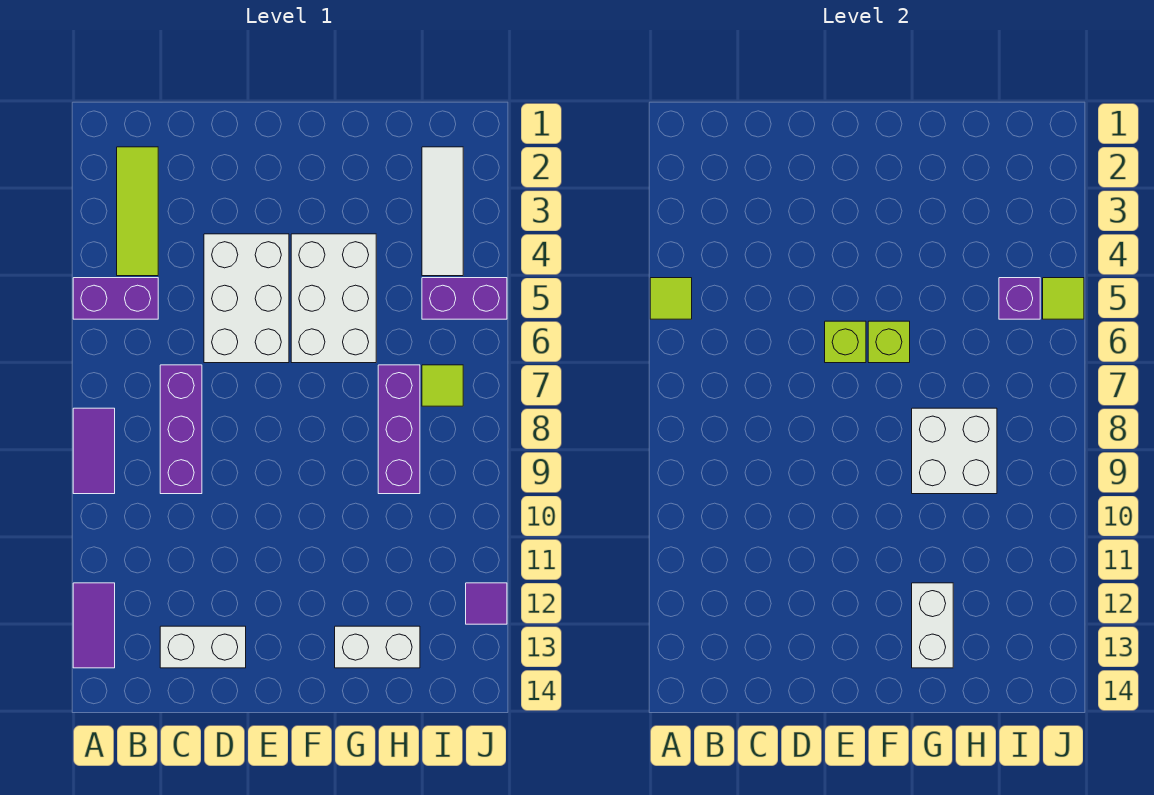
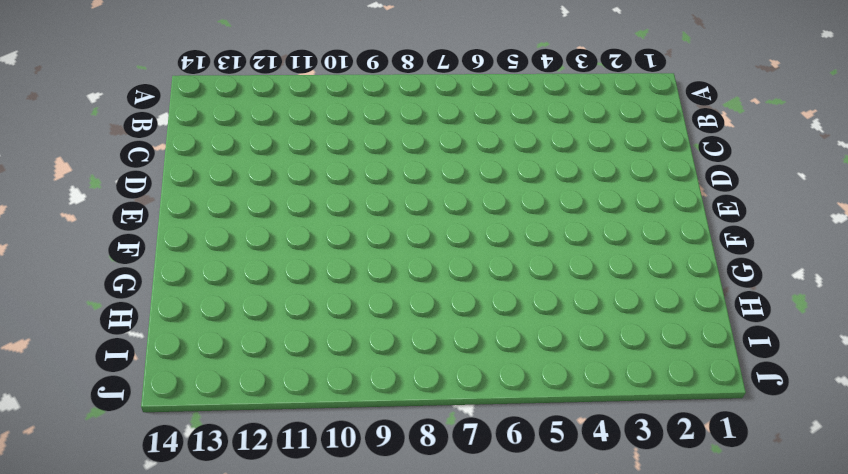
none -> purple brick A5:B5 level 1
none -> purple tile A8:A9 level 1
none -> purple tile A12:A13 level 1

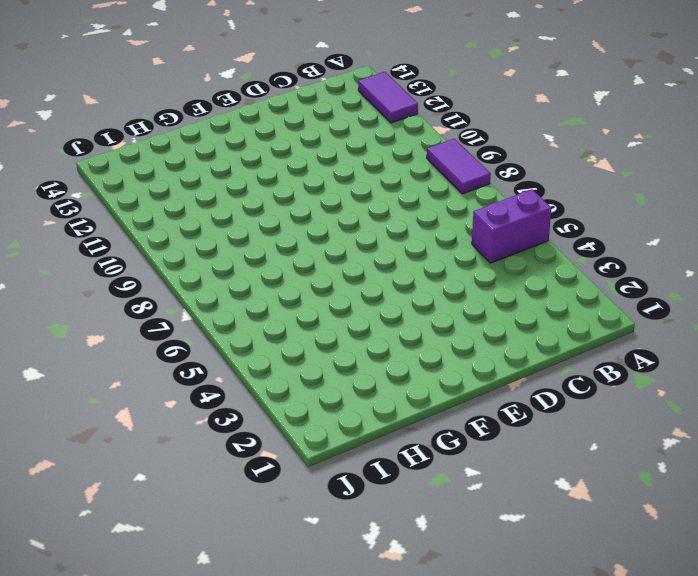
none -> lime tile B2:B4 level 1
none -> purple brick C7:C9 level 1
none -> white brick C13:D13 level 1

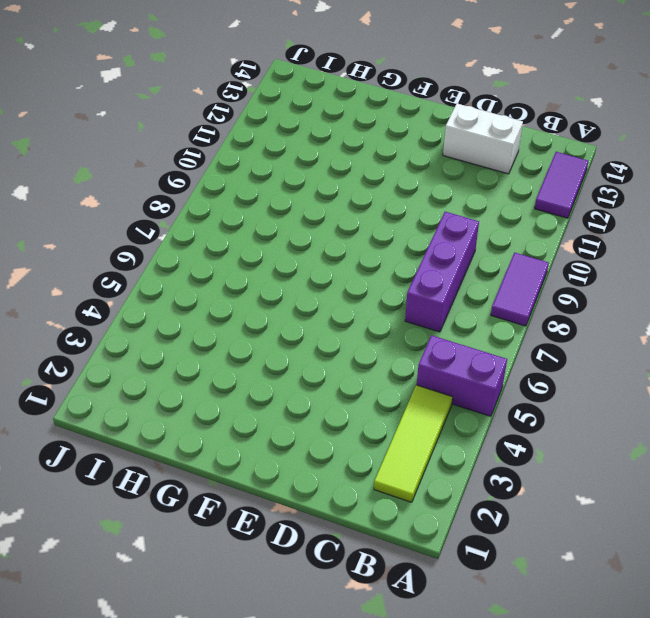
none -> white brick D4:E6 level 1
none -> white brick F4:G6 level 1
none -> white brick G13:H13 level 1

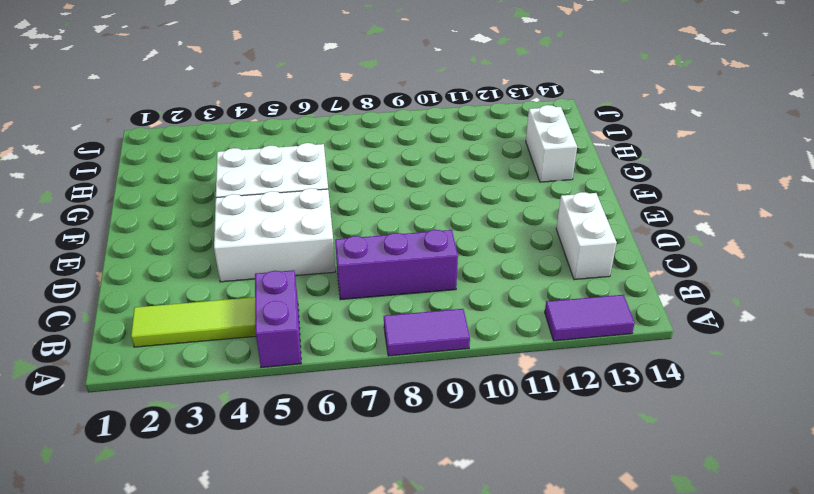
none -> purple brick H7:H9 level 1
none -> white tile I2:I4 level 1
none -> purple brick I5:J5 level 1

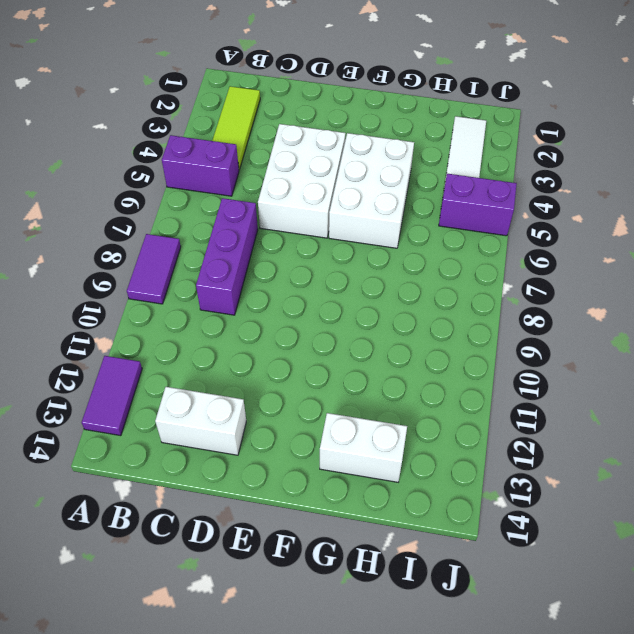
none -> purple brick H7:H9 level 1
none -> lime tile I7 level 1
none -> purple tile J12 level 1

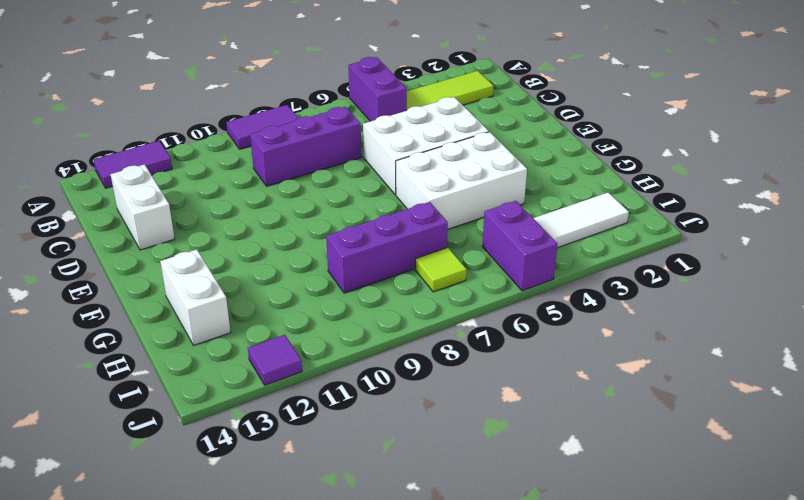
none -> lime tile A5 level 2
none -> lime brick E6 level 2
none -> lime brick F6 level 2

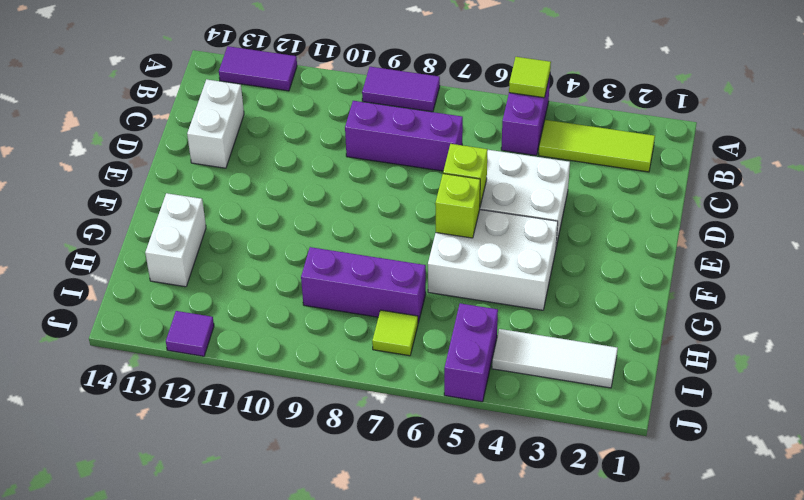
none -> white brick G8:H9 level 2
none -> white brick G12:G13 level 2
none -> purple brick I5 level 2

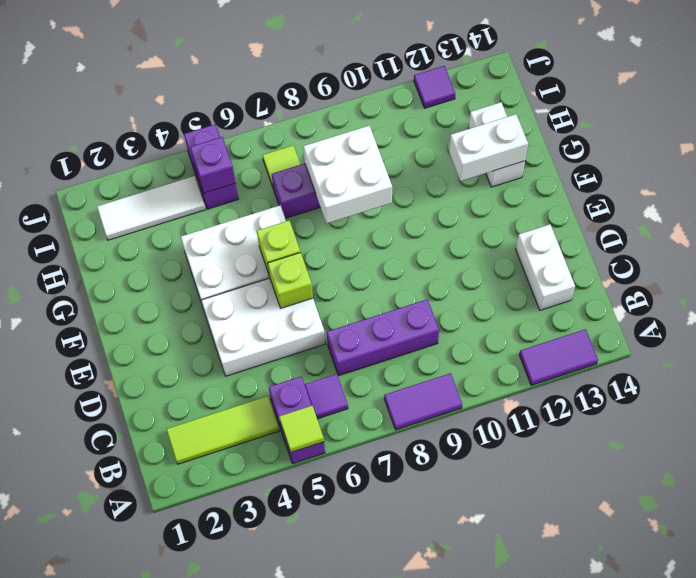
purple tile B6 level 1 -> none
none -> lime tile J5 level 2

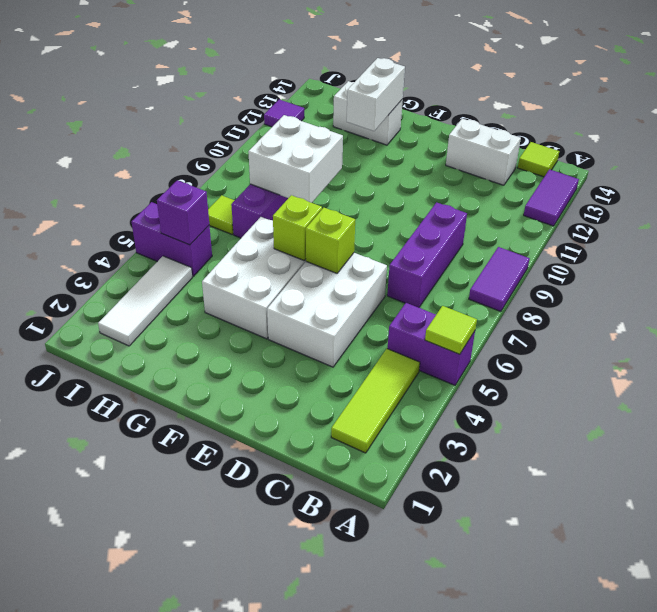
lime tile B14 level 1 -> lime tile J5 level 2

